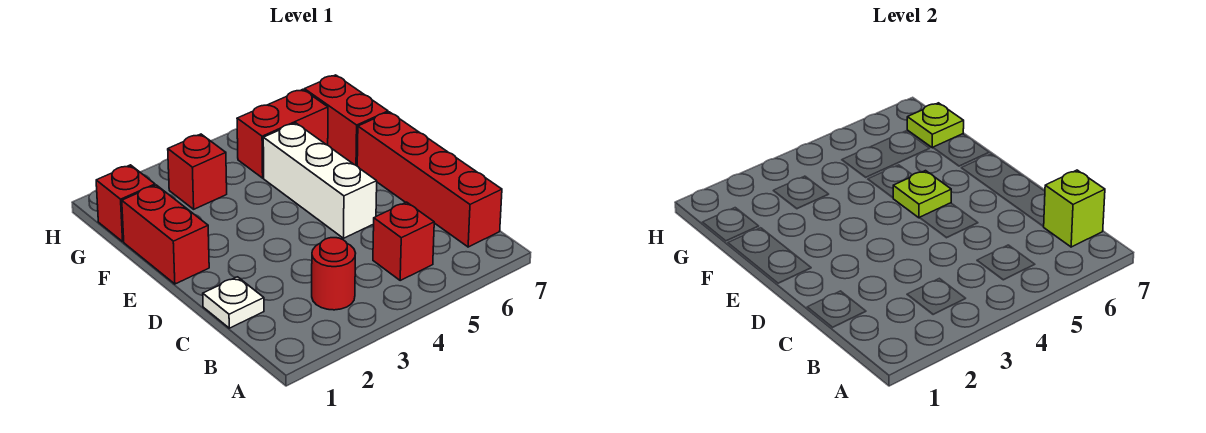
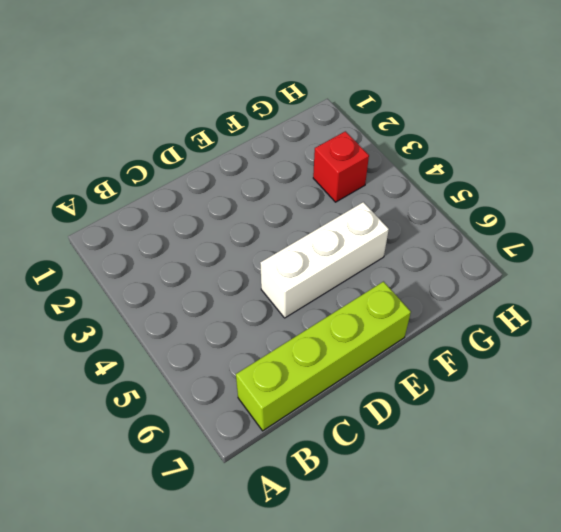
lime brick B7:E7 level 1 -> red brick B7:E7 level 1
none -> red round brick B3 level 1
none -> red brick B5 level 1
none -> white plate C1 level 1

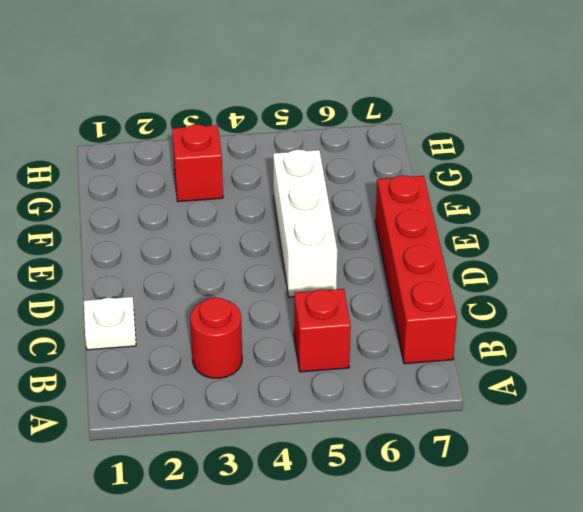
none -> red brick E1:F1 level 1
none -> red brick F7:G7 level 1
none -> red brick G1 level 1

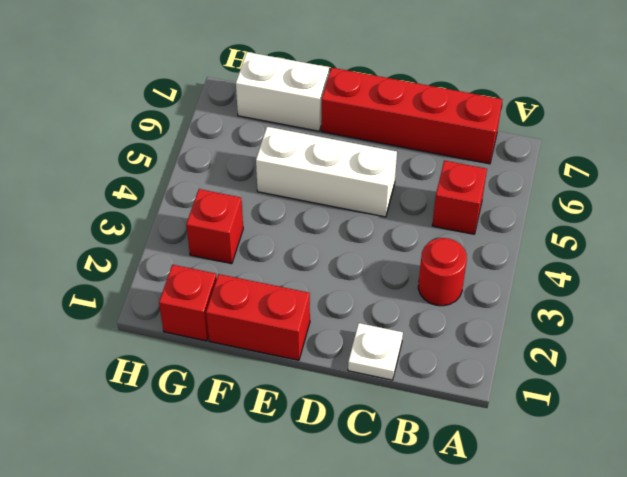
white brick F7:G7 level 1 -> red brick F7:G7 level 1
none -> red brick G5:G6 level 1
none -> lime brick B7 level 2
none -> lime plate E5 level 2

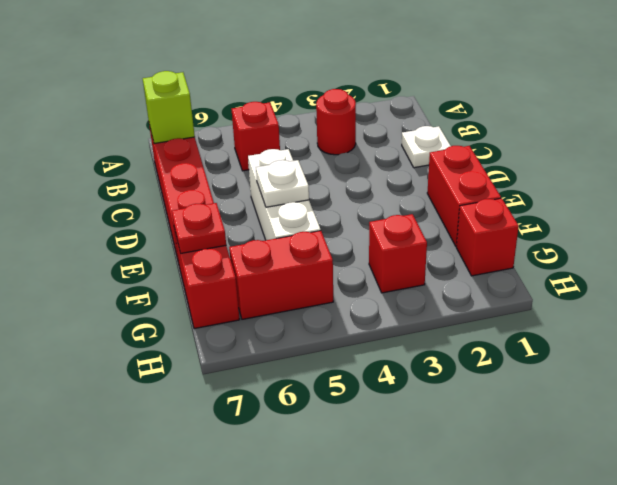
white plate E5 level 2 -> lime plate E5 level 2
red plate F7 level 2 -> none
none -> lime plate G7 level 2

